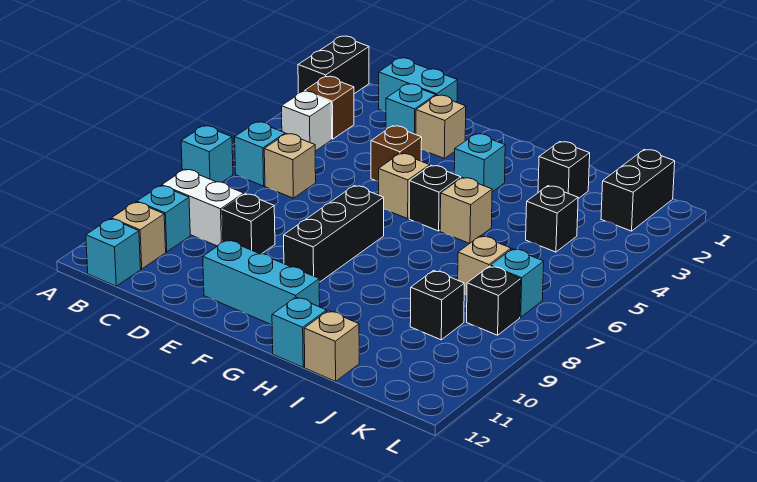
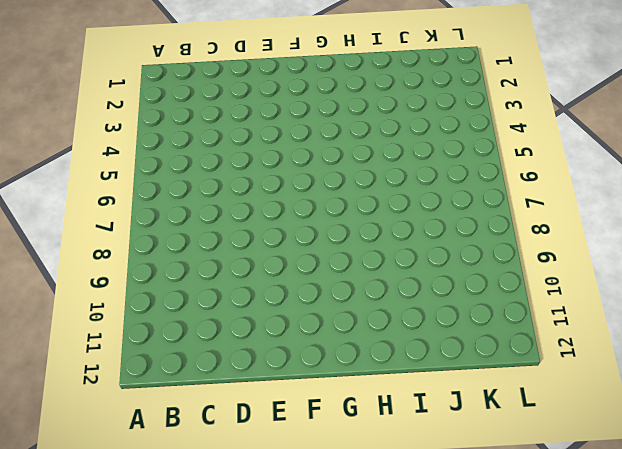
none -> black brick A1:A2 level 1
none -> cyan brick A7 level 1
none -> brown brick B3 level 1
none -> white brick B4 level 1

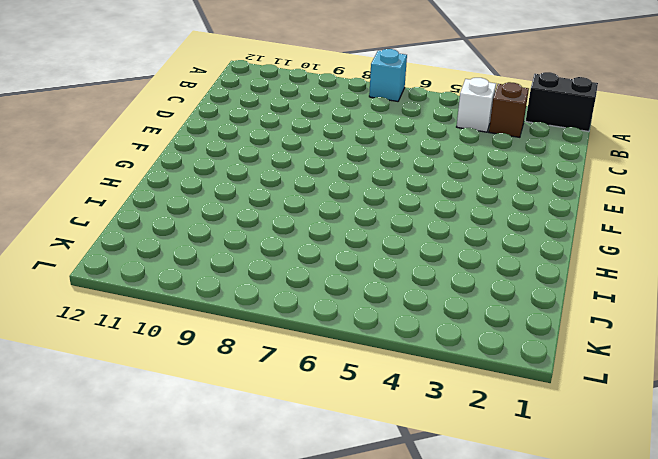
none -> cyan brick B6 level 1
none -> white brick B9:C9 level 1
none -> cyan brick B10 level 1
none -> tan brick B11 level 1

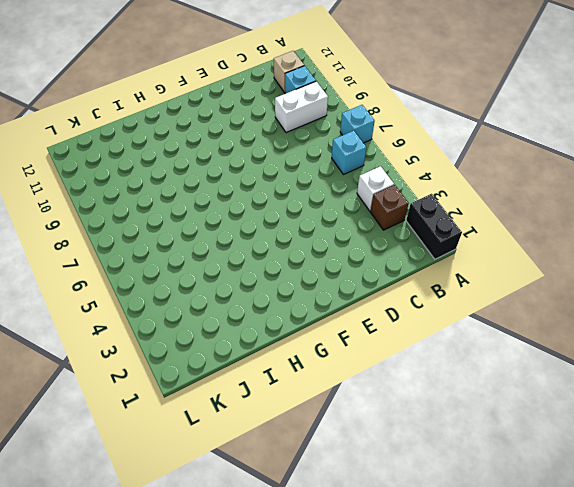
none -> cyan brick B12 level 1
none -> cyan brick C1:D1 level 1
none -> tan brick C6 level 1
none -> cyan brick D2 level 1

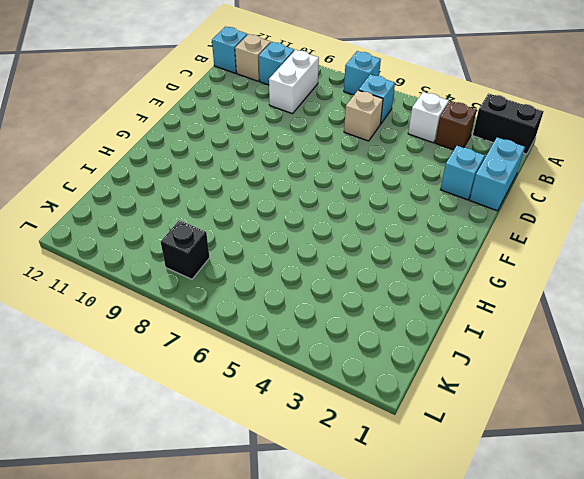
none -> black brick D9 level 1
none -> tan brick E2 level 1
none -> brown brick E4 level 1
none -> cyan brick E11:G11 level 1

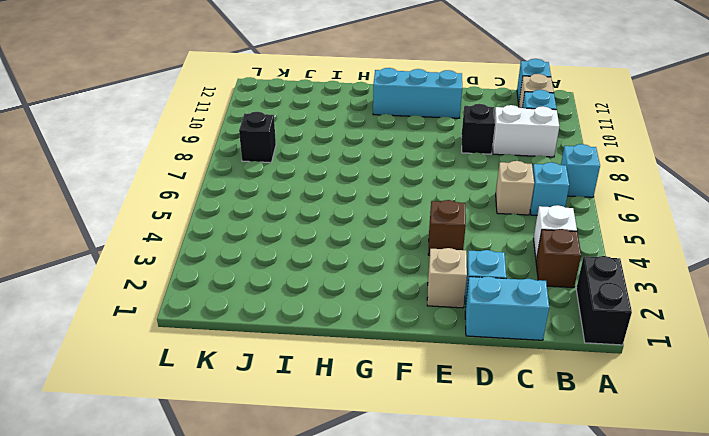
none -> tan brick F5 level 1
none -> black brick F7:F9 level 1
none -> cyan brick G3 level 1
none -> black brick G5 level 1

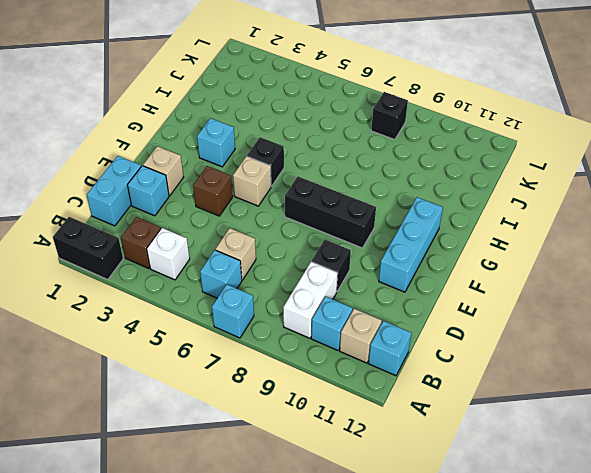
none -> tan brick H5 level 1
none -> cyan brick H12 level 1
none -> black brick I2 level 1
none -> tan brick I12 level 1

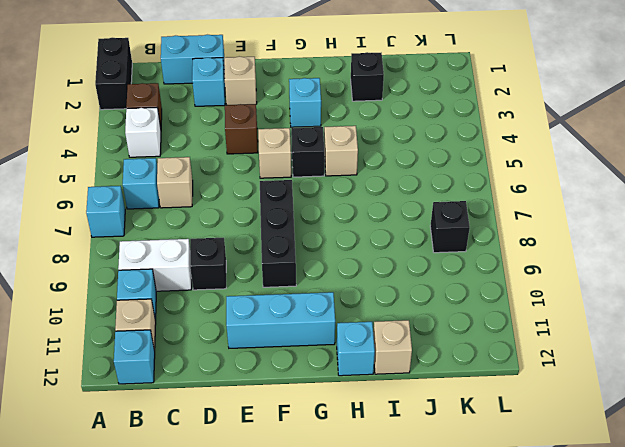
none -> black brick J4 level 1
none -> tan brick J7 level 1
none -> black brick J9 level 1
none -> black brick K1:K2 level 1

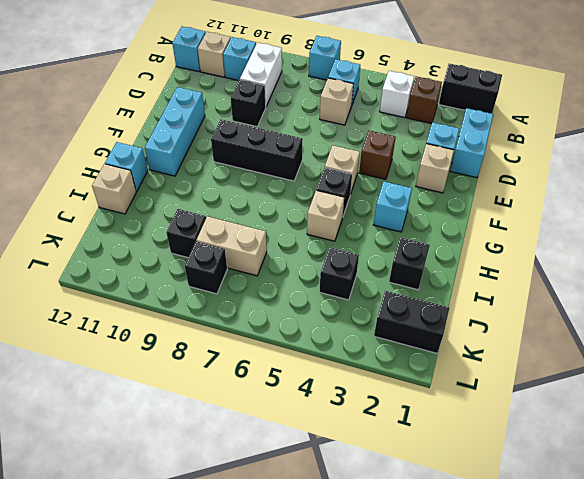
tan brick J7:J8 level 1 -> tan brick J7 level 1
none -> cyan brick K7 level 1

